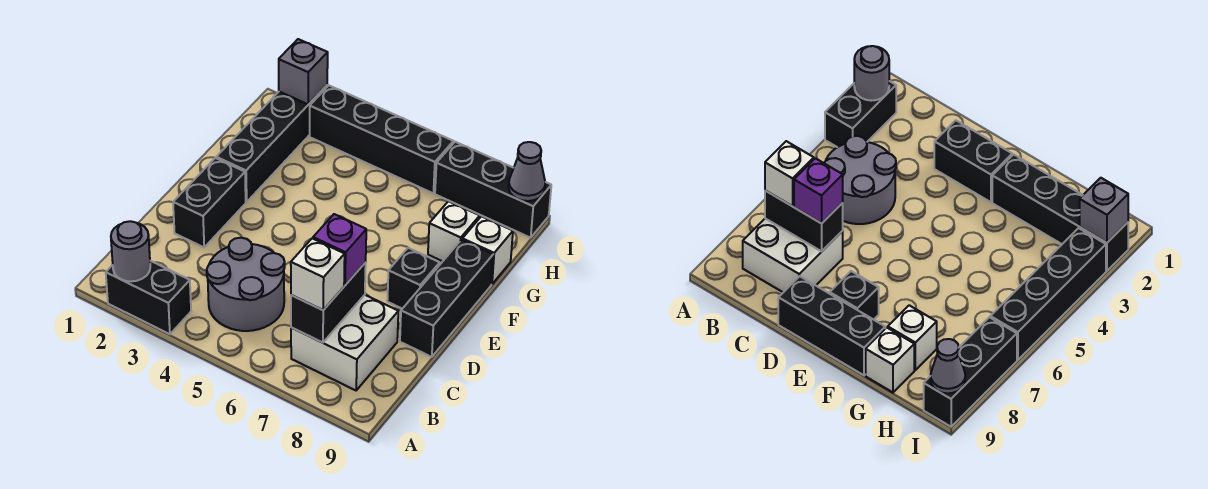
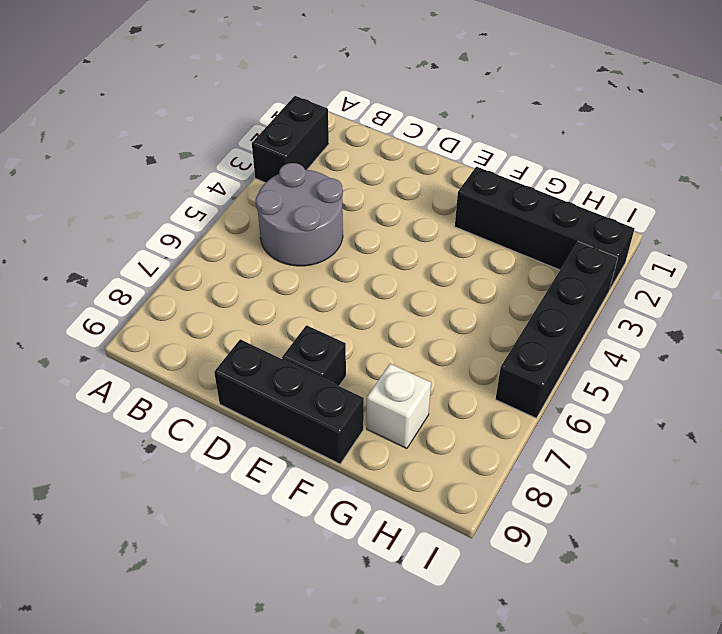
none -> white brick B7:C8 level 1
none -> black brick D2:E2 level 1
none -> white brick G9 level 1

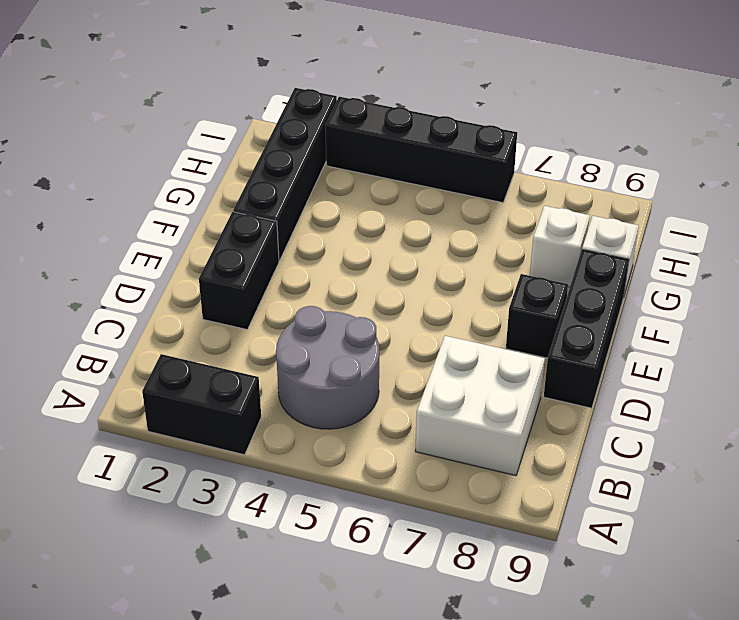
none -> black brick I7:I9 level 1
none -> grey round brick A2 level 2
none -> black brick B7:C7 level 2

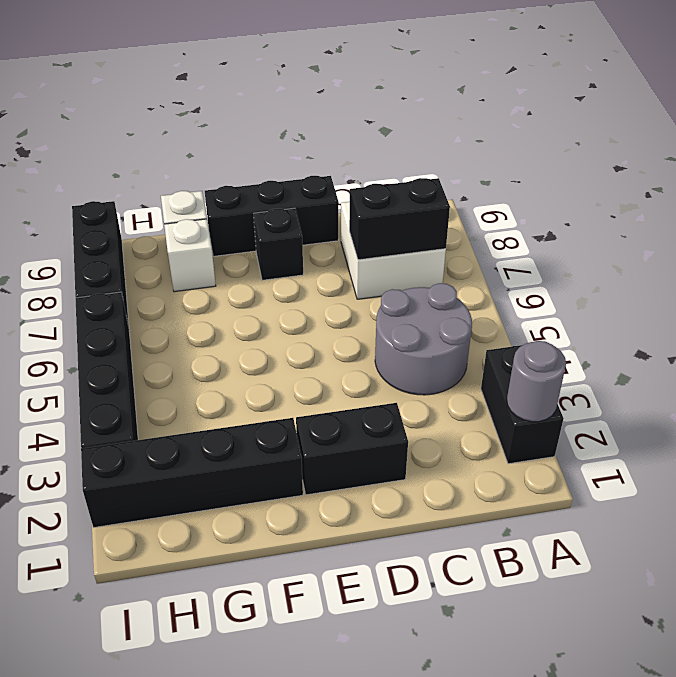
none -> grey brick I2 level 2
none -> grey cone I9 level 2
none -> white brick B7 level 3

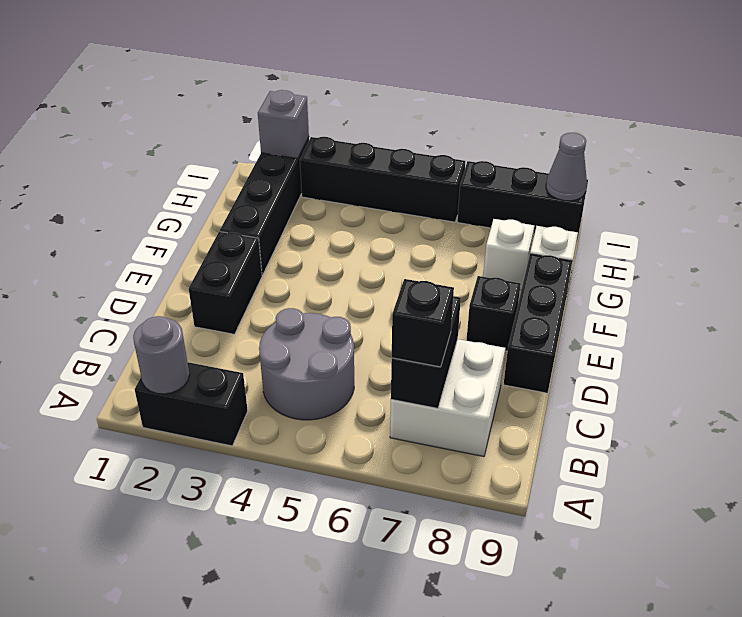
black brick B7 level 3 -> white brick B7 level 3
none -> purple brick C7 level 3

